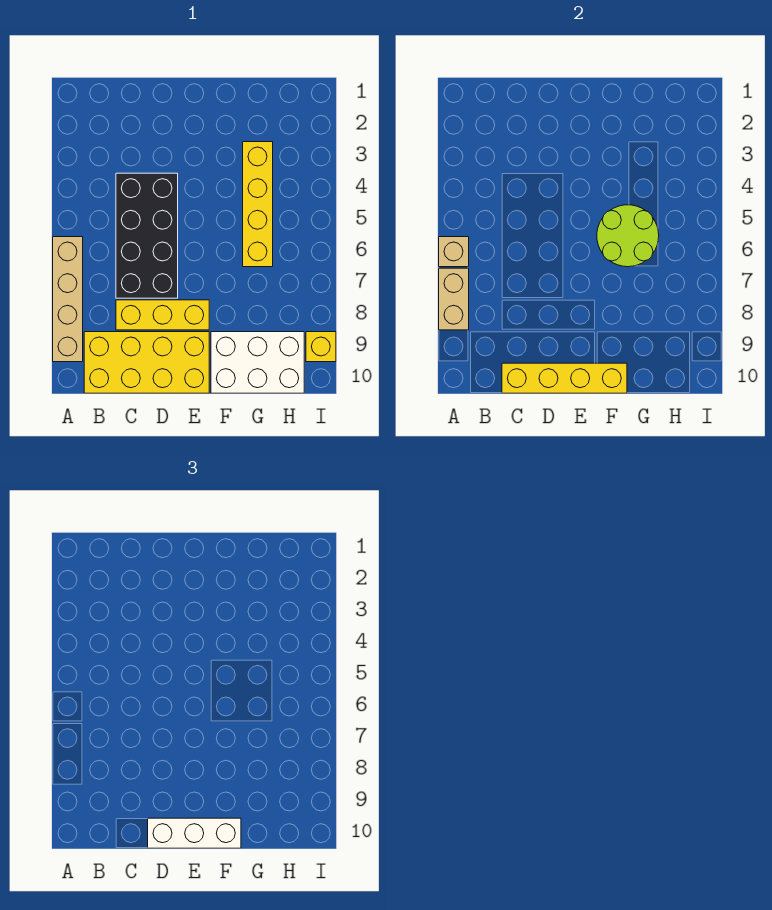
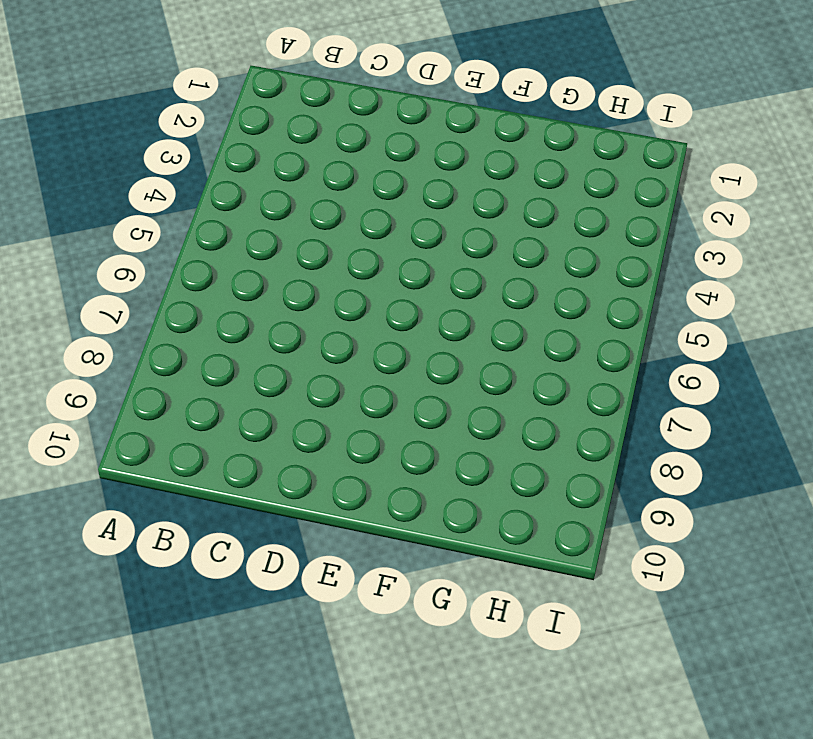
none -> tan brick A6:A9 level 1
none -> yellow brick B9:E10 level 1
none -> black brick C4:D7 level 1

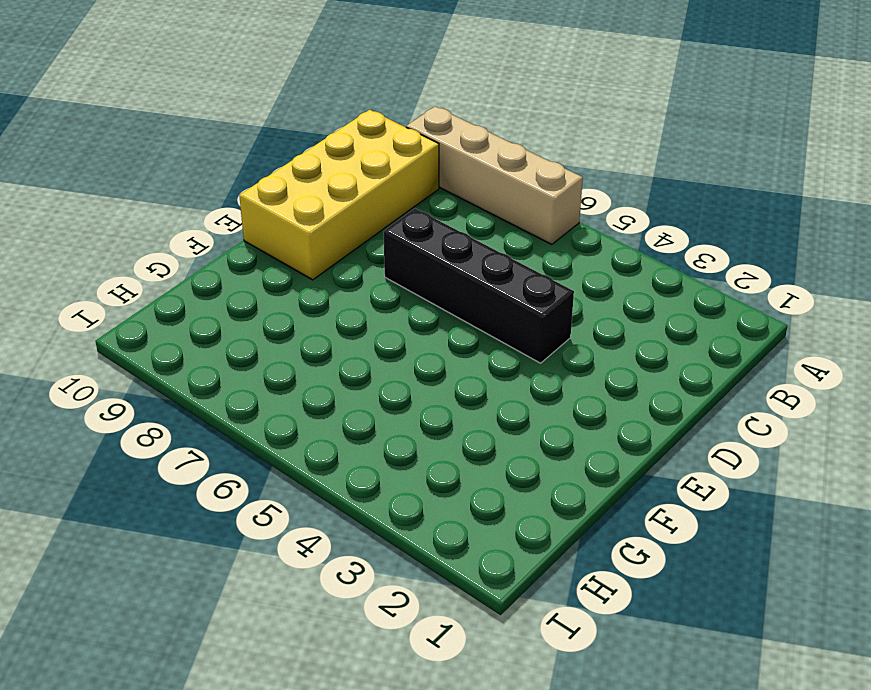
black brick D4:D7 level 1 -> black brick C4:D7 level 1
none -> yellow brick C8:E8 level 1
none -> white brick F9:H10 level 1
none -> yellow brick G3:G6 level 1

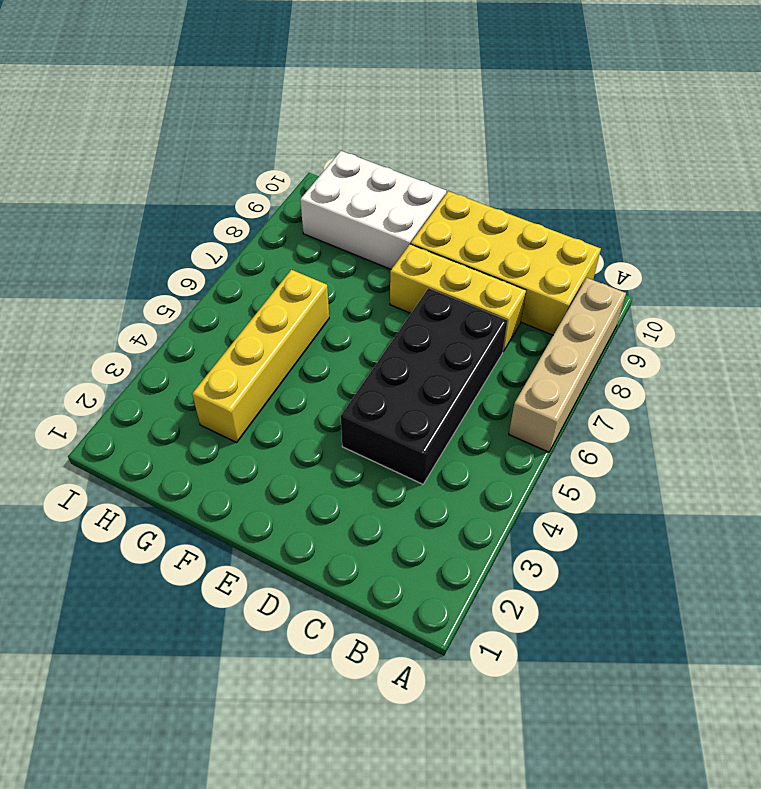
none -> yellow brick I9 level 1
none -> tan brick A6 level 2
none -> tan brick A7:A8 level 2

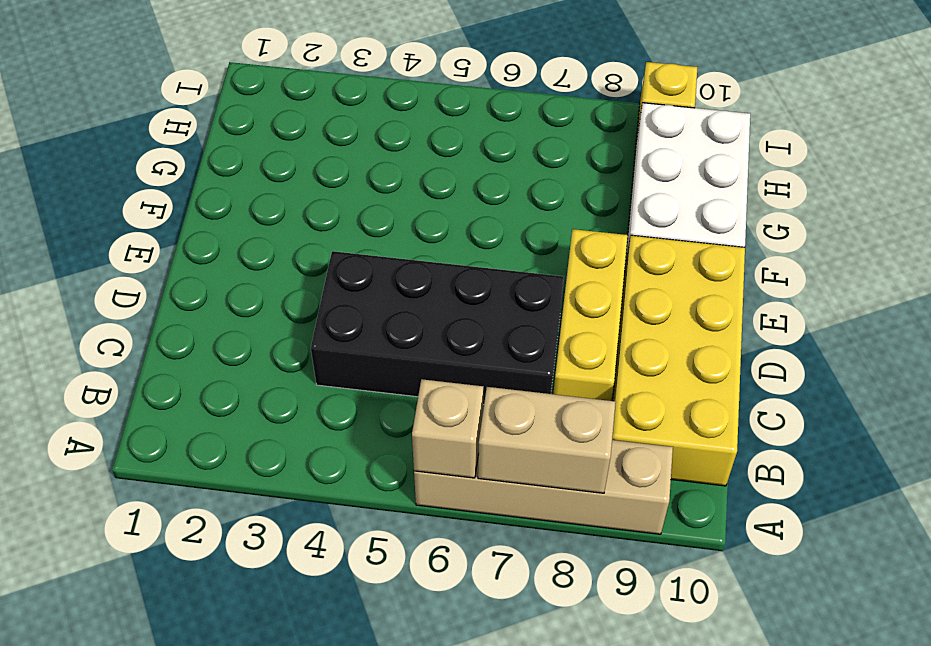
none -> yellow brick G3:G6 level 1
none -> yellow brick C10:F10 level 2
none -> lime round brick F5:G6 level 2

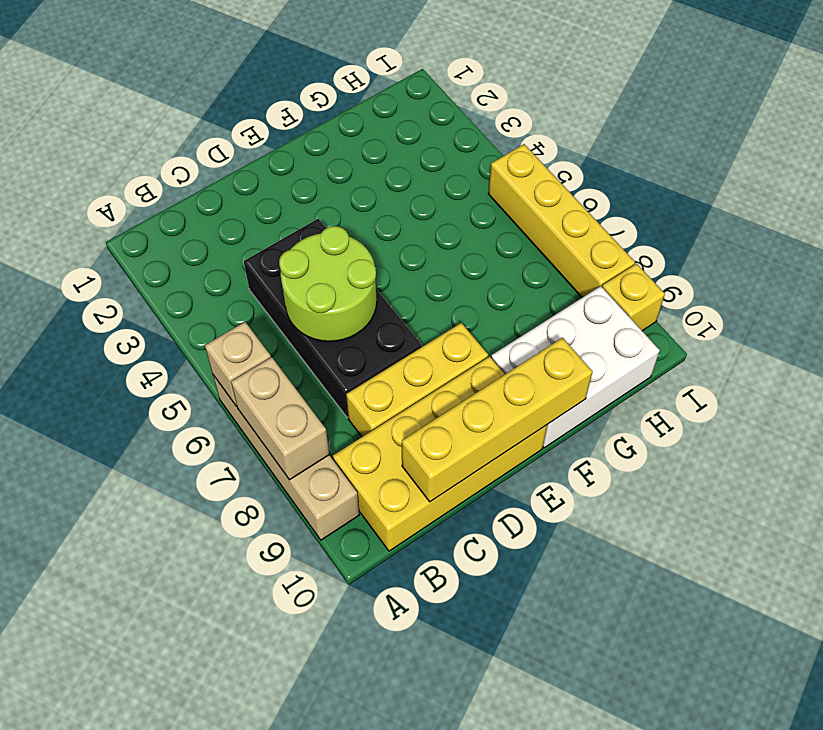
lime round brick C5:D6 level 2 -> lime round brick F5:G6 level 2
yellow brick I5:I8 level 1 -> yellow brick G3:G6 level 1
none -> white brick D10:F10 level 3

